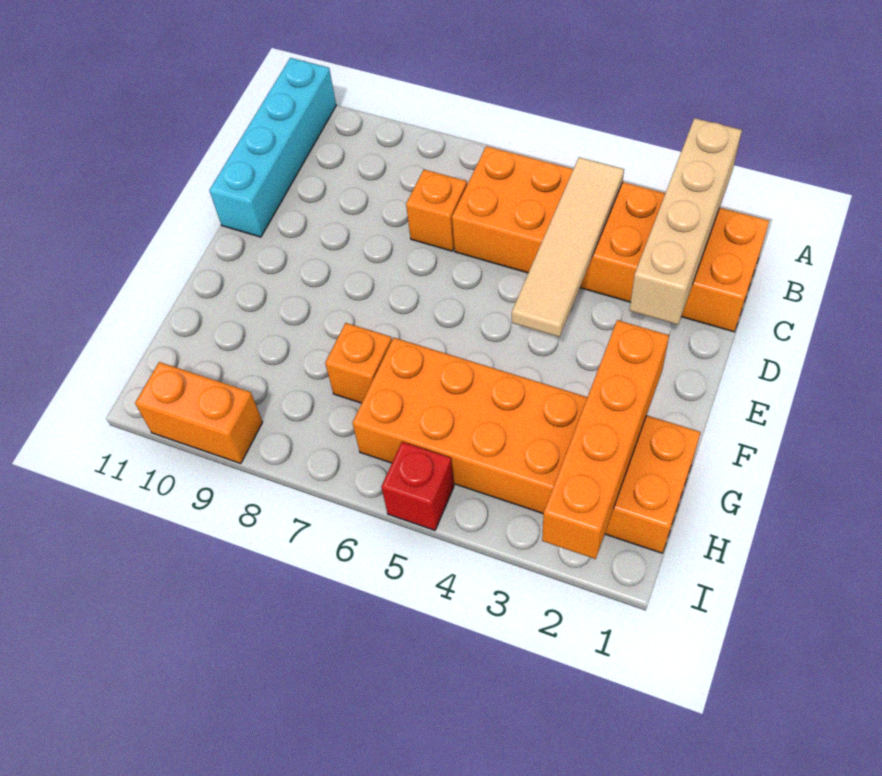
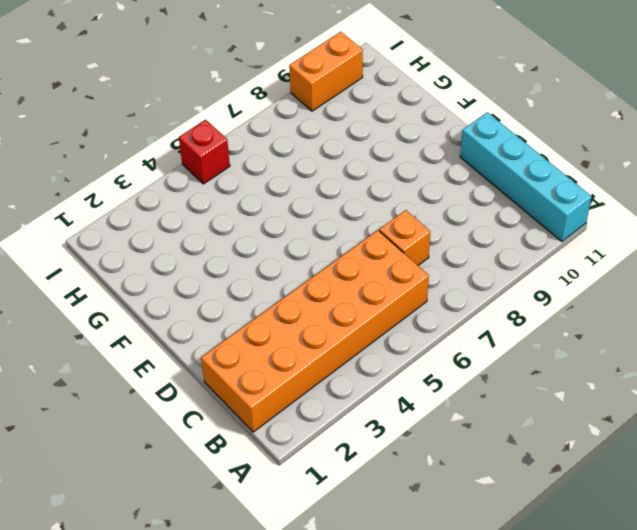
none -> orange brick G1:H6 level 1
none -> orange brick G7 level 1

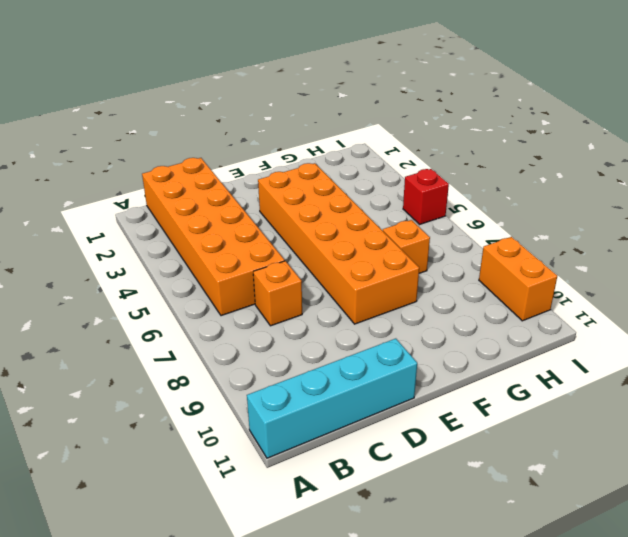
orange brick E3:F8 level 1 -> orange brick G1:H6 level 1
none -> tan brick A2:D2 level 2
none -> tan tile B4:E4 level 2

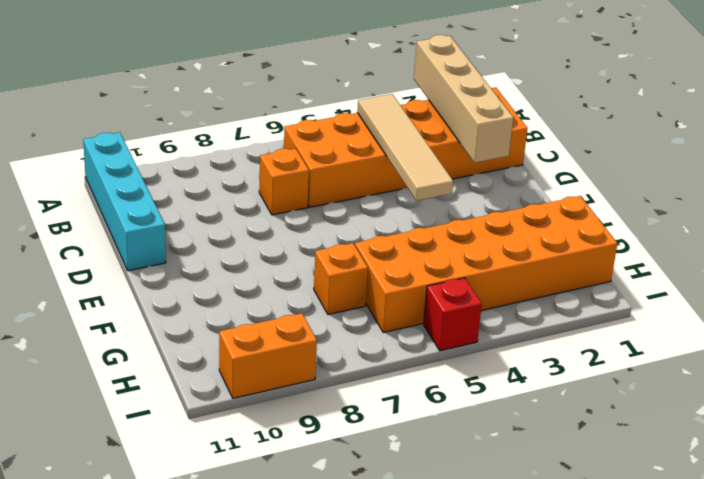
none -> orange brick F2:I2 level 2

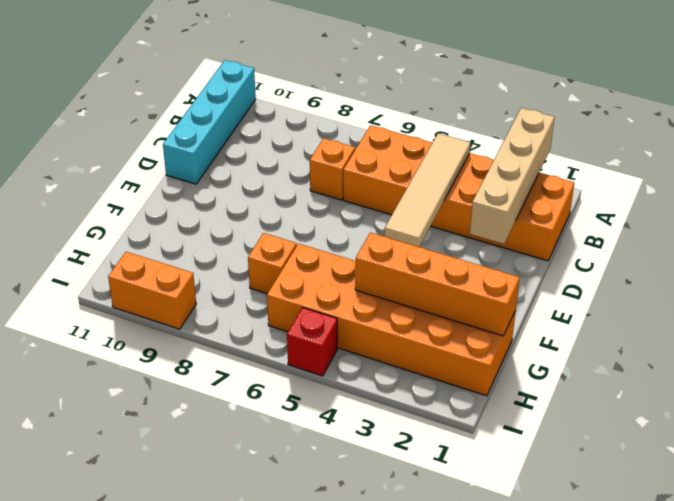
orange brick G1:G4 level 2 -> orange brick F2:I2 level 2

